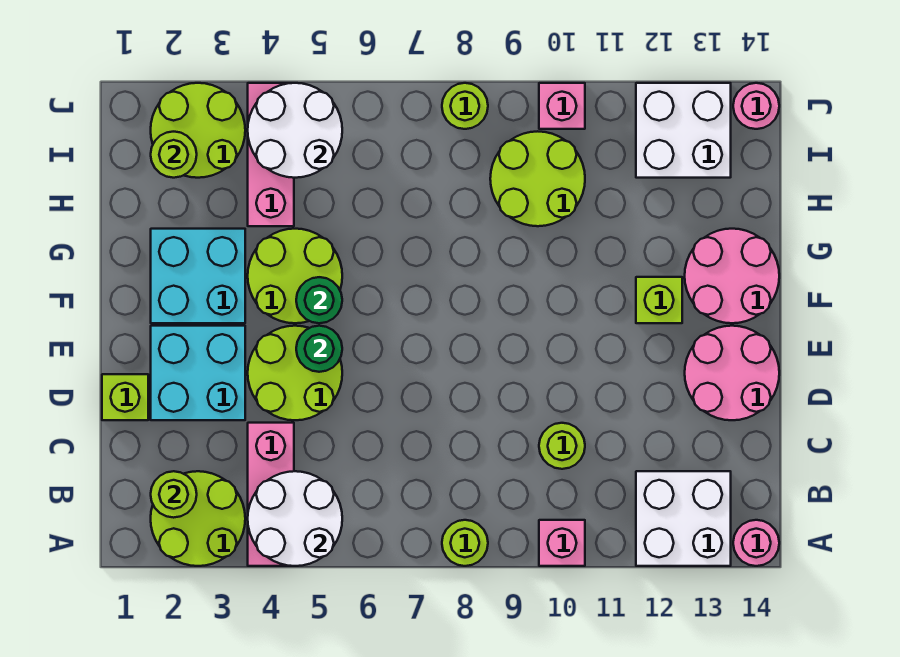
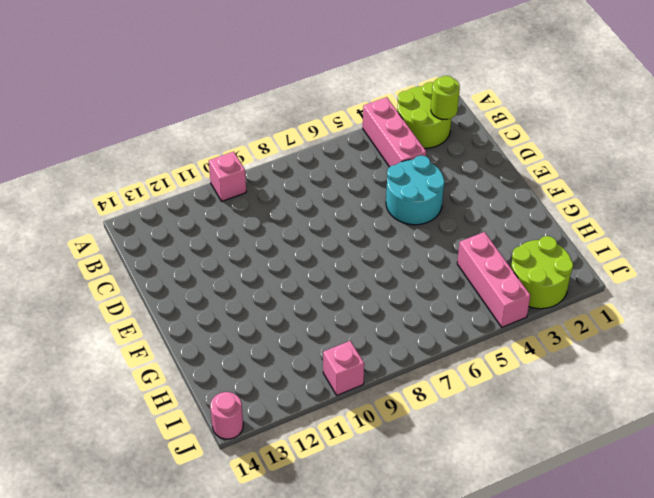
cyan round brick D4:E5 level 1 -> lime round brick D4:E5 level 1
none -> lime round brick A8 level 1
none -> white brick A12:B13 level 1
none -> pink round brick A14 level 1

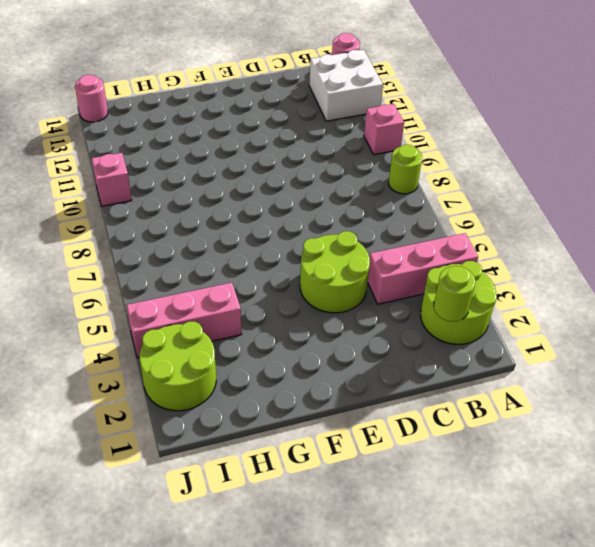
none -> lime round brick C10 level 1
none -> lime brick D1 level 1
none -> cyan brick D2:E3 level 1

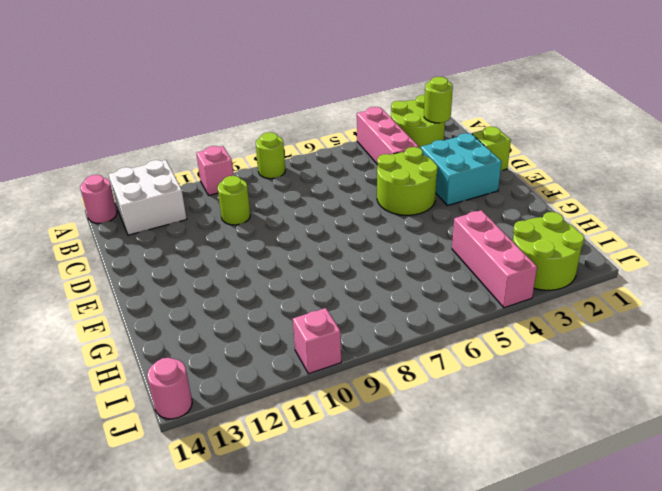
none -> pink round brick D13:E14 level 1
none -> cyan brick F2:G3 level 1
none -> lime round brick F4:G5 level 1

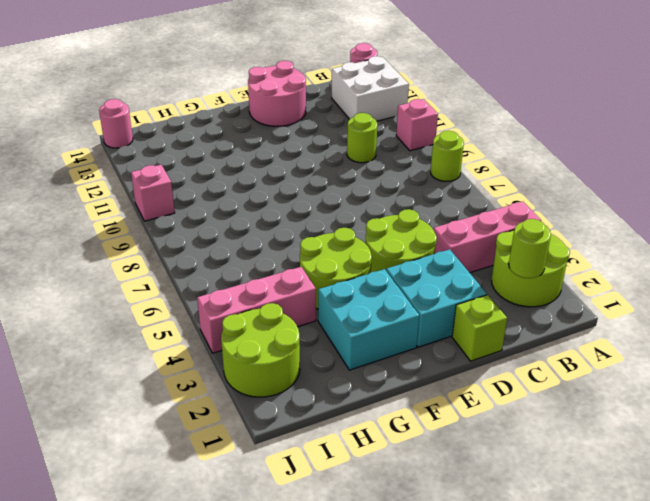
none -> lime brick F12 level 1
none -> pink round brick F13:G14 level 1
none -> lime round brick H9:I10 level 1

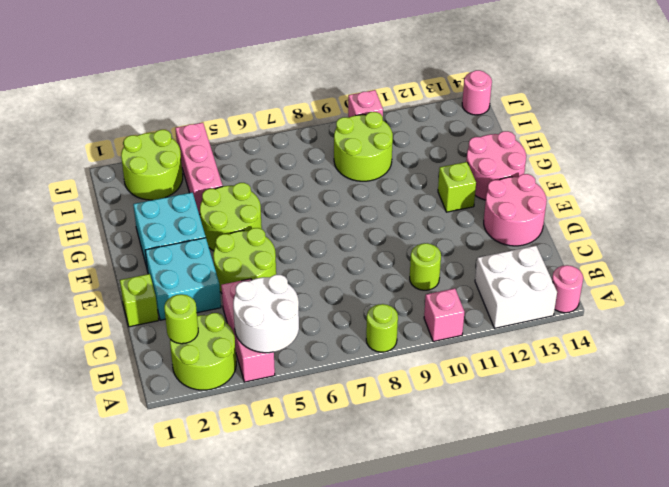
none -> white brick I12:J13 level 1
none -> lime round brick J8 level 1
none -> green round brick E5 level 2

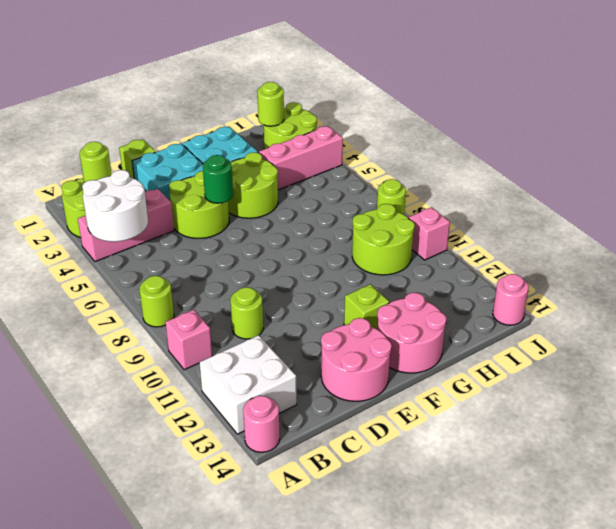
none -> white brick I12:J13 level 1
none -> green round brick F5 level 2
none -> white round brick I4:J5 level 2

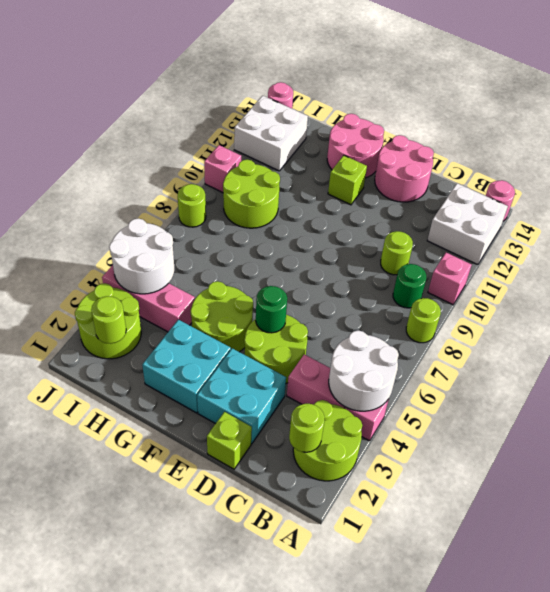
green round brick B9 level 1 -> green round brick F5 level 2

